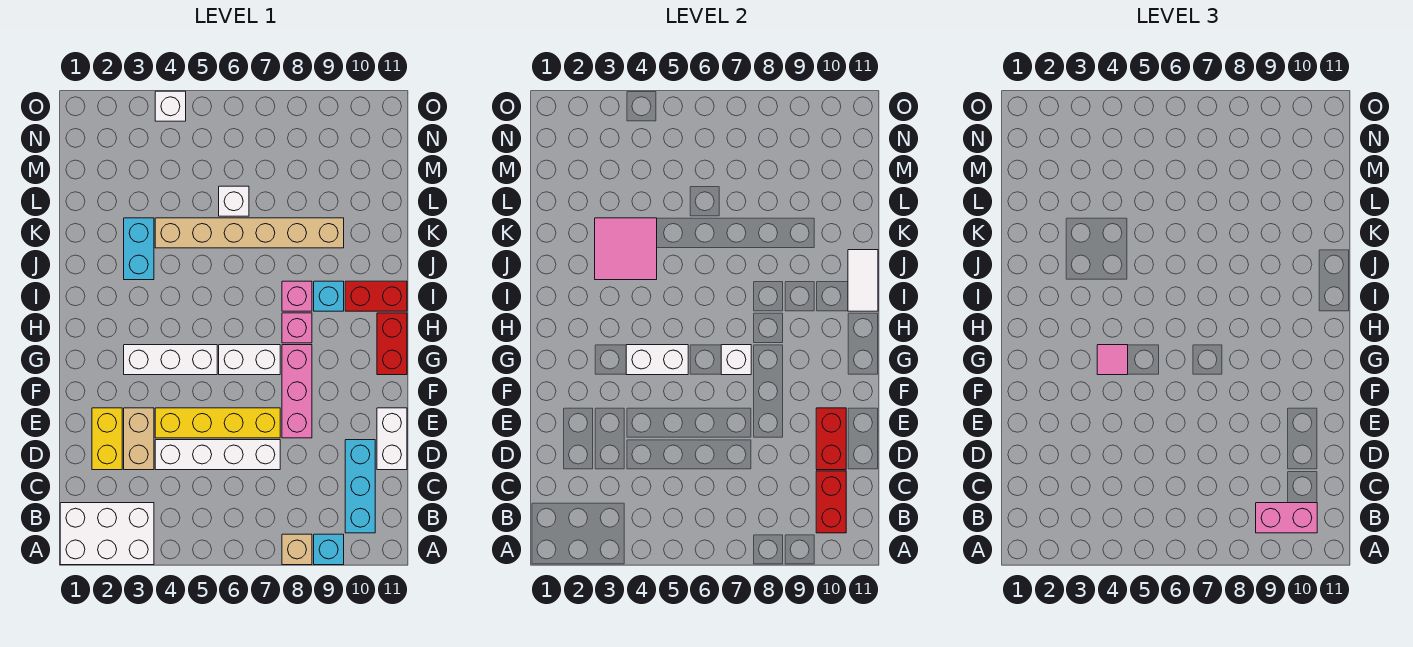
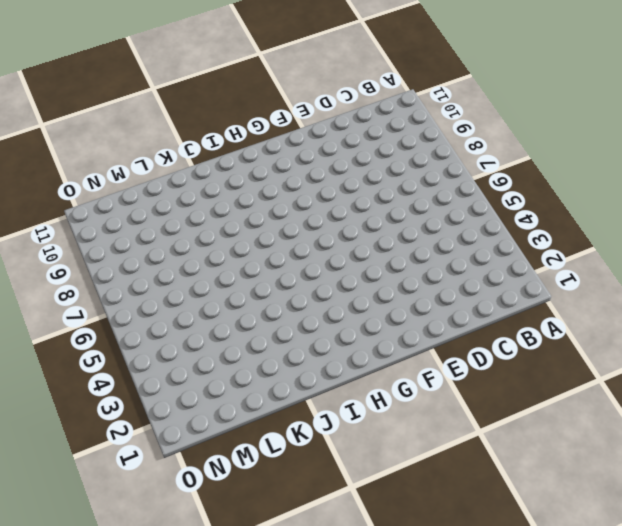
none -> white brick A1:B3 level 1
none -> tan brick A8 level 1
none -> cyan brick A9 level 1

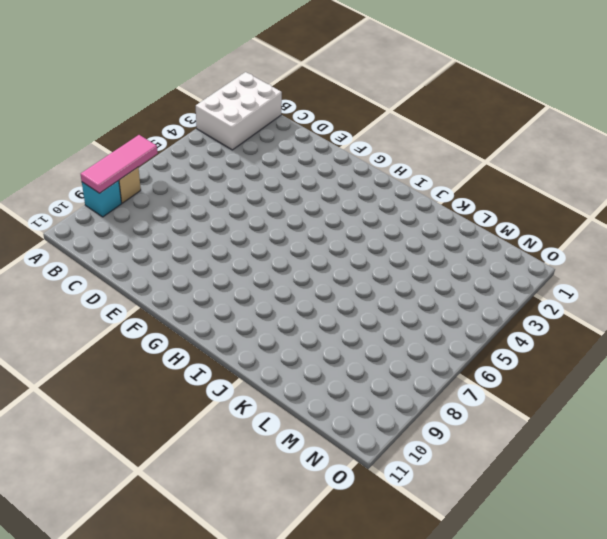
pink tile A7:A9 level 2 -> none
none -> cyan brick B10:D10 level 1
none -> yellow brick D2:E2 level 1
none -> tan brick D3:E3 level 1

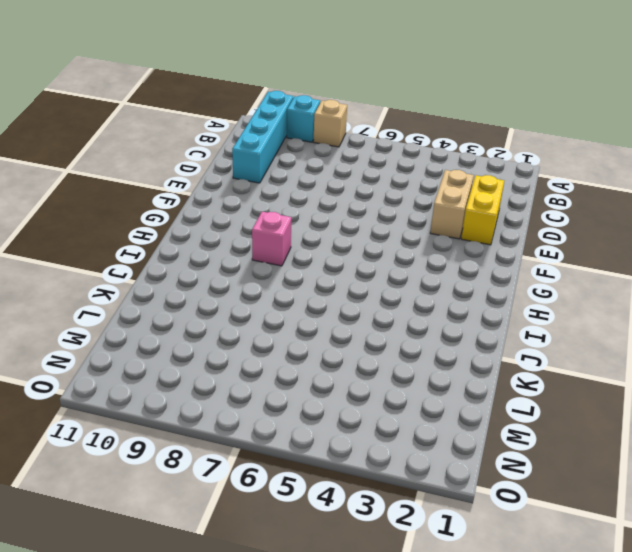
cyan brick A10:D10 level 1 -> cyan brick B10:D10 level 1
none -> white brick A1:B3 level 1
none -> white brick D4:D7 level 1
none -> white brick D11:E11 level 1

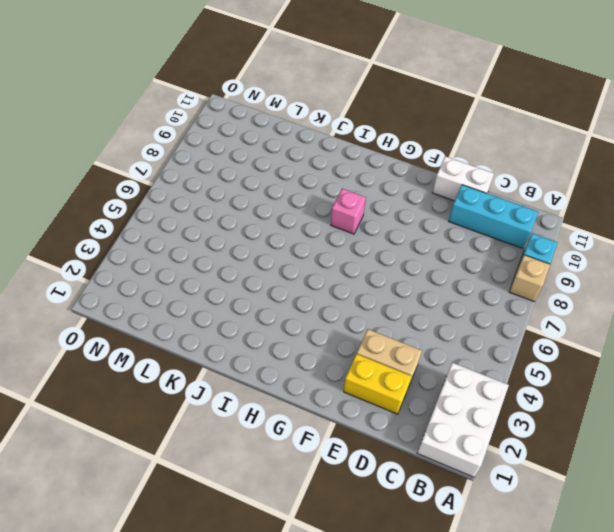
none -> white brick D4:D7 level 1
none -> yellow brick E4:E7 level 1
none -> pink brick E8:G8 level 1

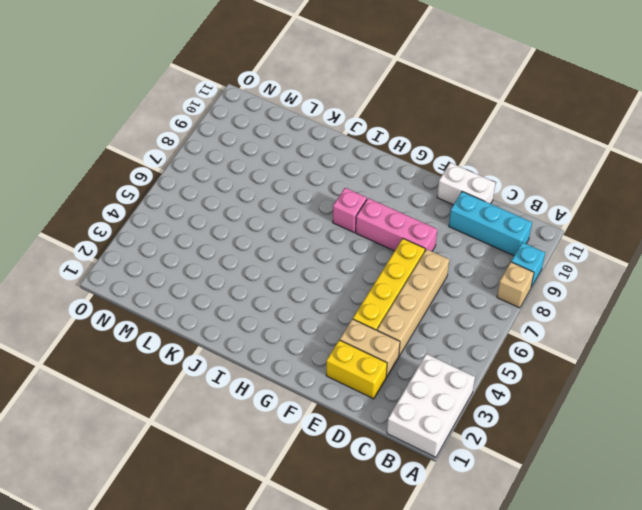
tan brick D4:D7 level 1 -> white brick D4:D7 level 1
none -> white brick G3:G5 level 1
none -> white brick G6:G7 level 1
none -> red brick G11:H11 level 1

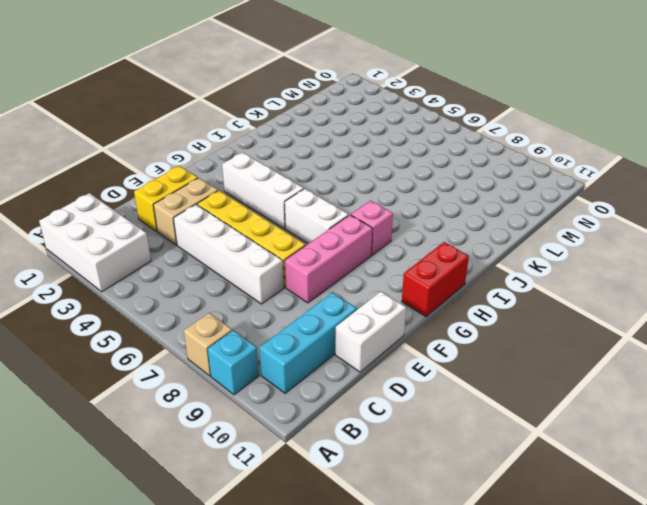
none -> pink brick I8 level 1
none -> cyan brick I9 level 1
none -> red brick I10:I11 level 1

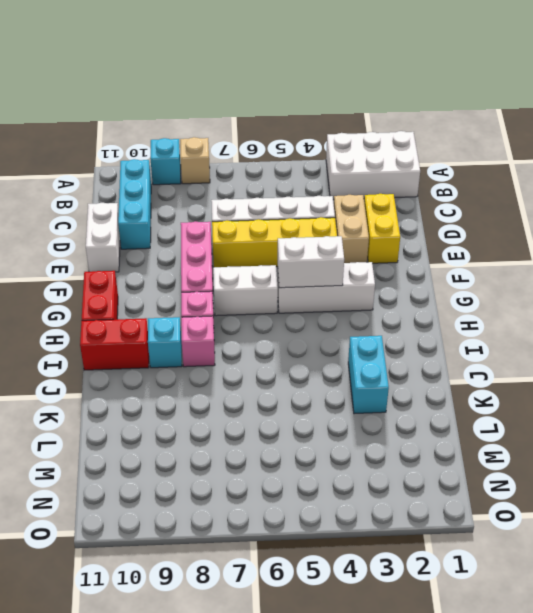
none -> tan brick K4:K9 level 1
none -> white brick L6 level 1
none -> white brick O4 level 1

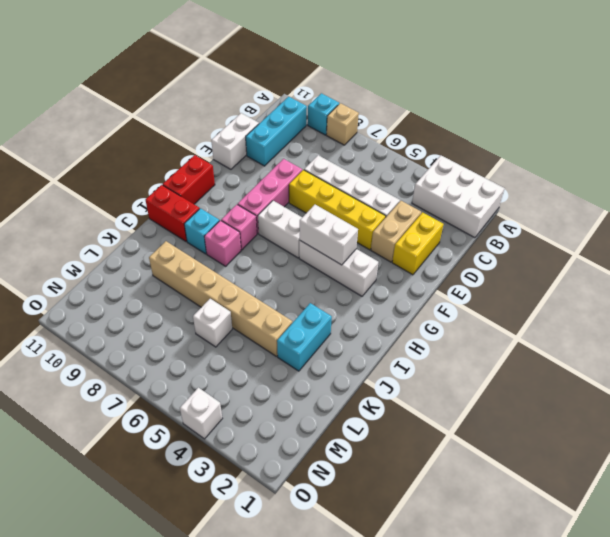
none -> red brick B10:C10 level 2
none -> red brick D10:E10 level 2
none -> white brick G7 level 2

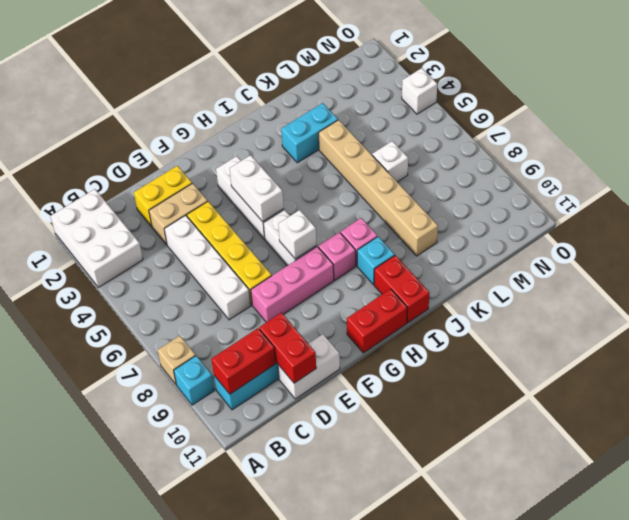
red brick D10:D11 level 2 -> red brick D10:E10 level 2
none -> white tile I11:J11 level 2
none -> pink tile J3:K4 level 2
none -> pink brick B9:B10 level 3

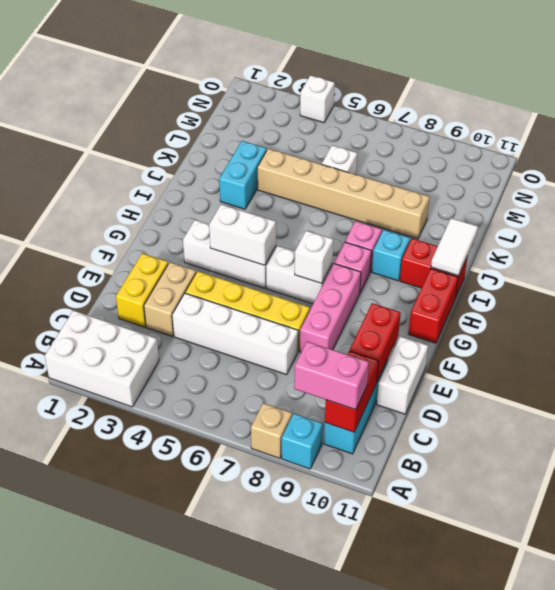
none -> pink tile J3:K4 level 2
none -> pink tile G4 level 3

